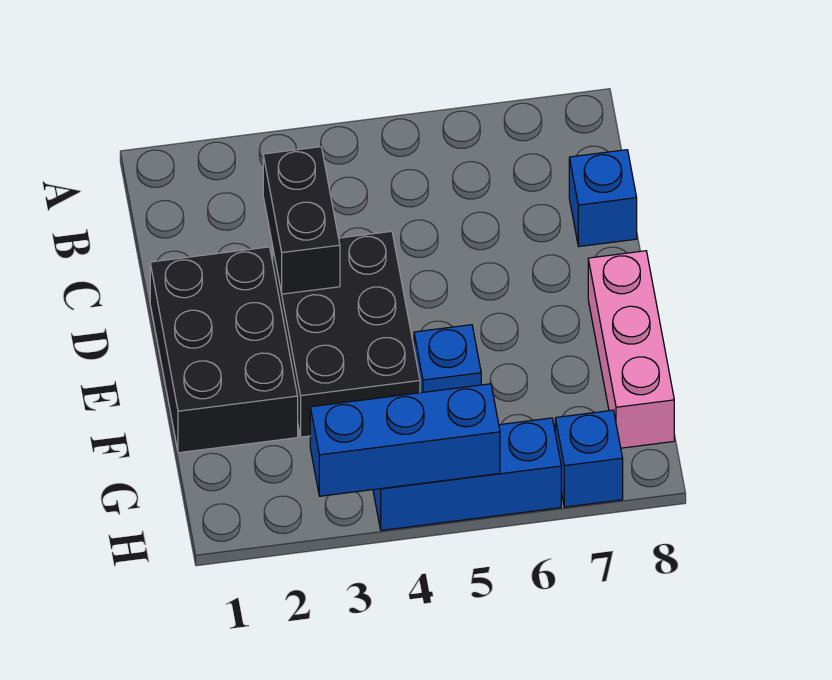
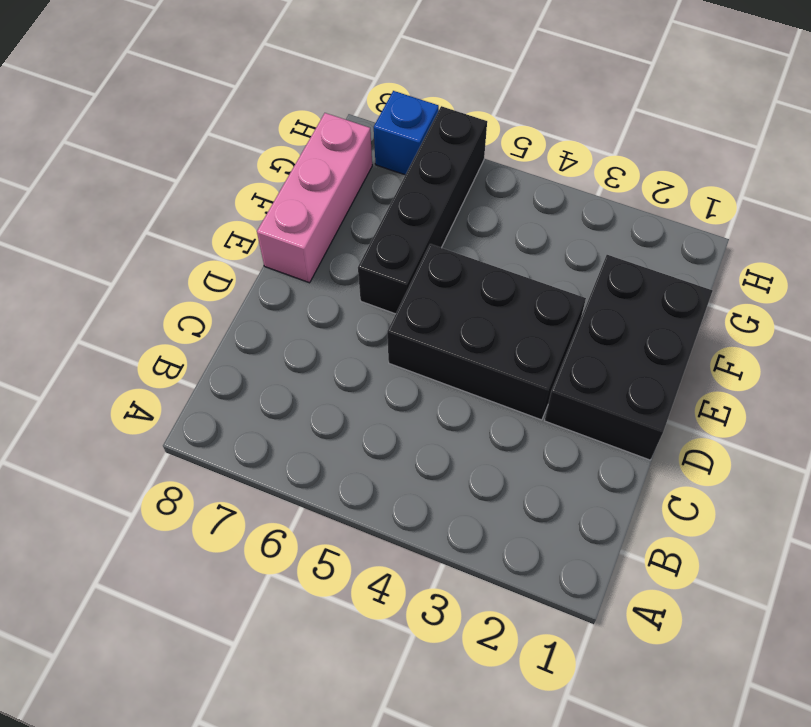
black brick D3:E5 level 1 -> black brick D3:F4 level 1
black brick E6:H6 level 1 -> blue brick H4:H6 level 1
none -> blue brick C8 level 1
none -> blue brick F5 level 1

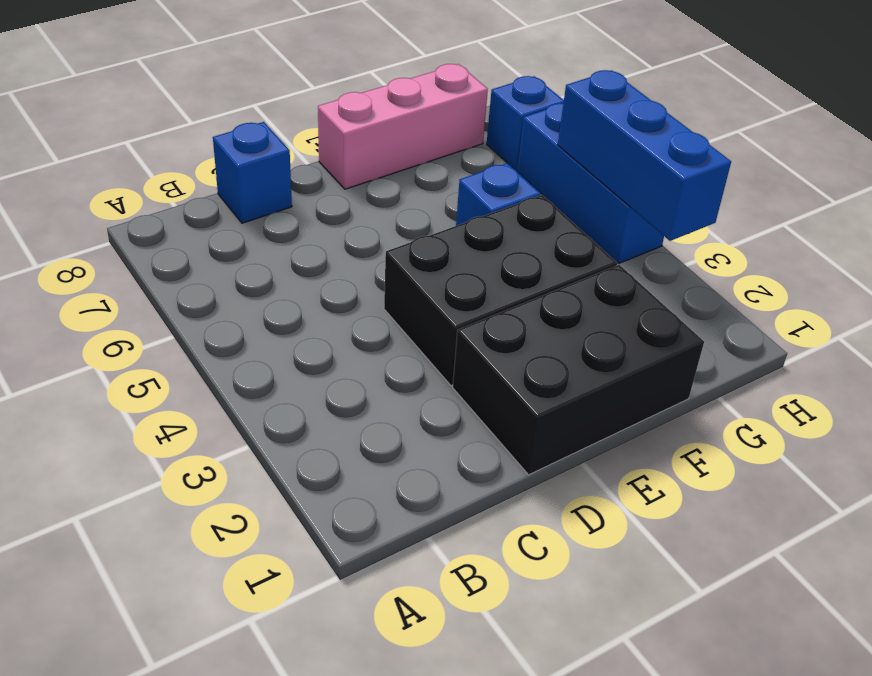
none -> black brick C3:D3 level 2

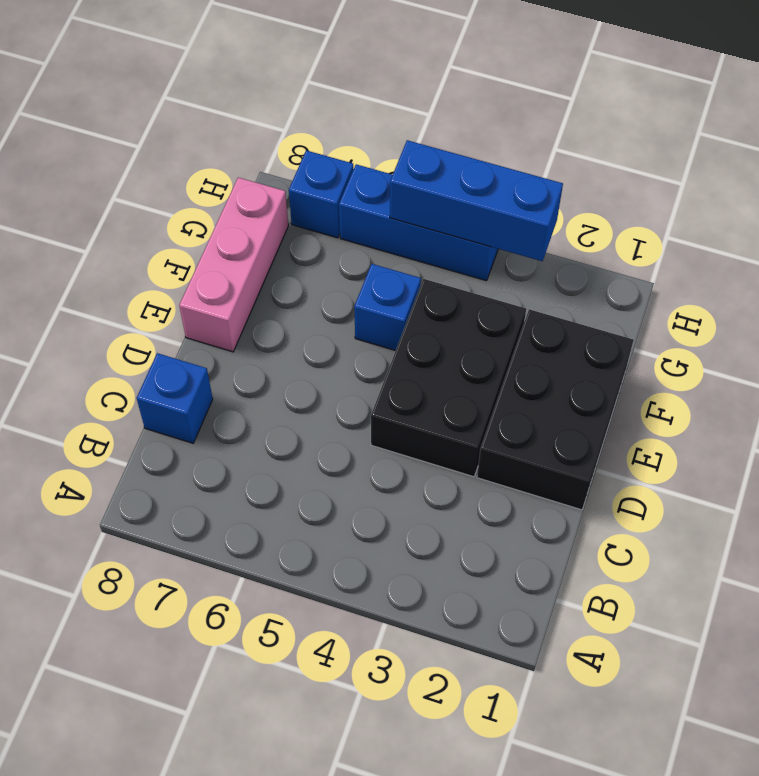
none -> black brick C3:D3 level 2

